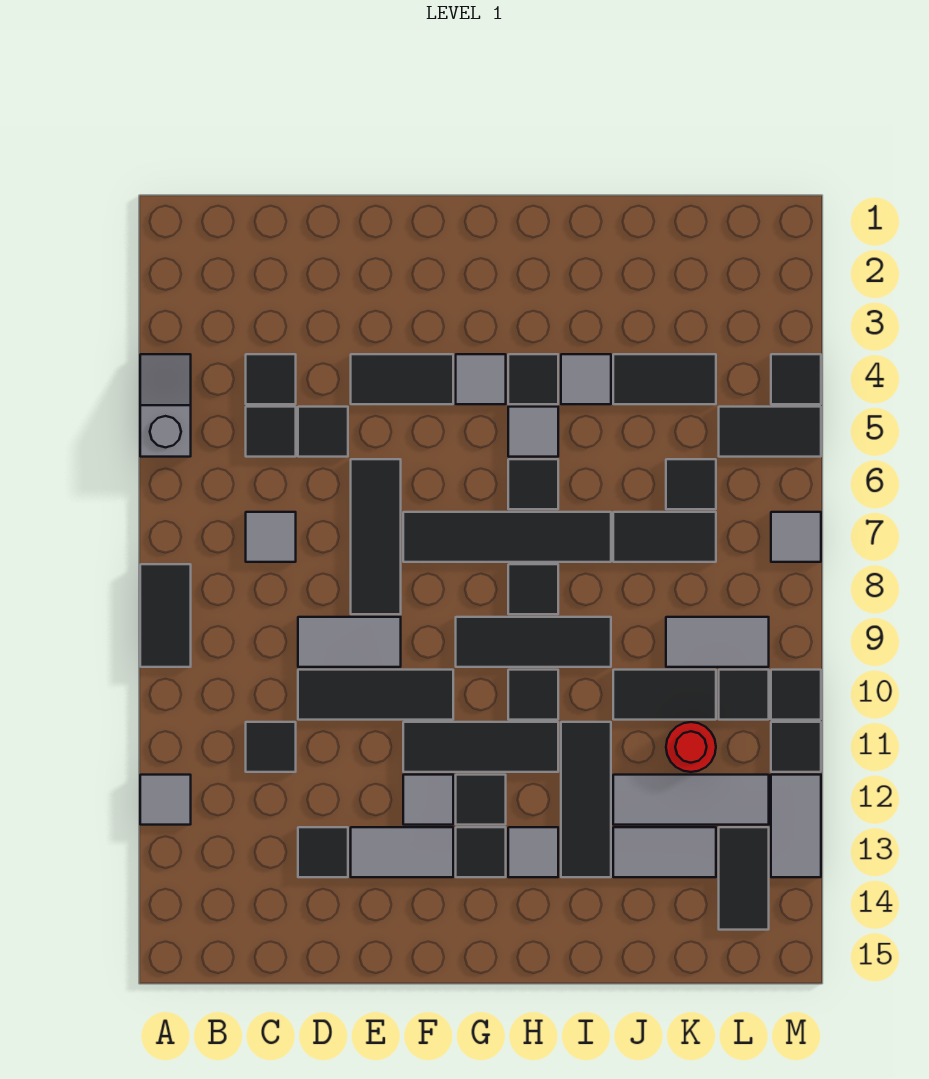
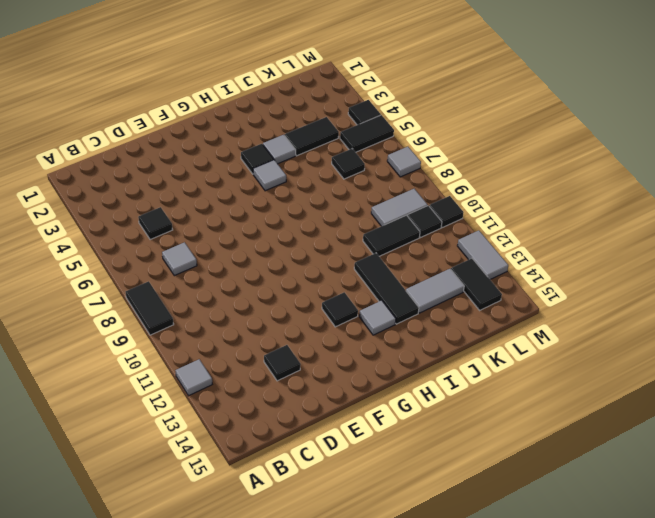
none -> grey slope A4:A5 level 1 top 5
none -> black tile C4 level 1
none -> black tile C11 level 1
none -> black tile D5 level 1

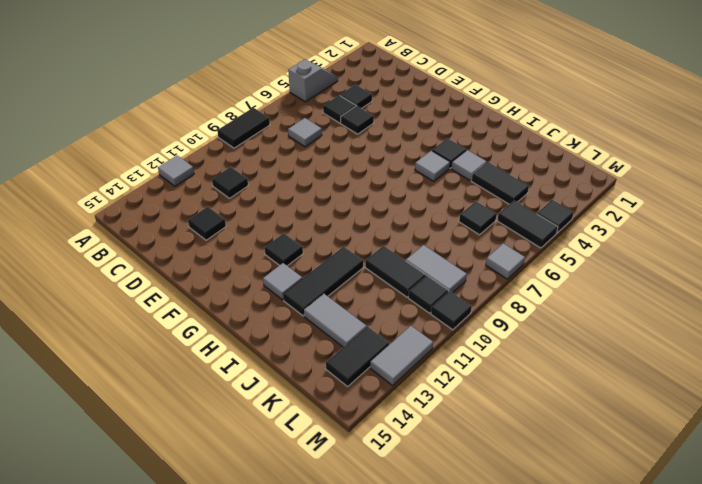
none -> grey tile D9:E9 level 1
none -> black tile D10:F10 level 1
none -> black tile E4:F4 level 1
none -> black tile E6:E8 level 1

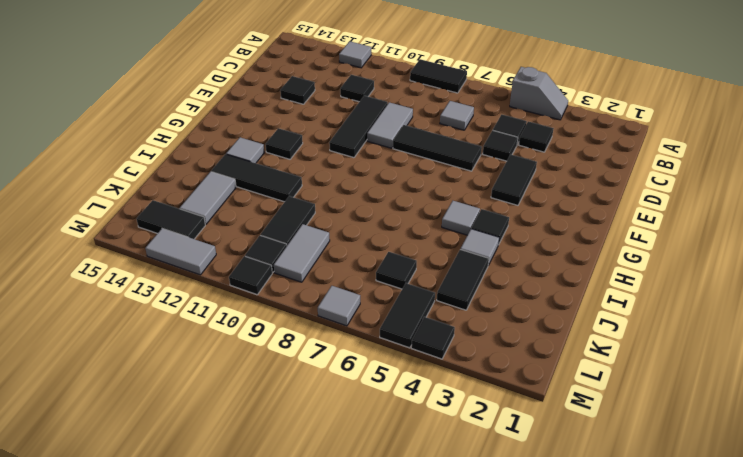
none -> grey tile E13:F13 level 1
none -> black tile F7:I7 level 1
none -> black tile F11:H11 level 1
none -> grey tile F12 level 1

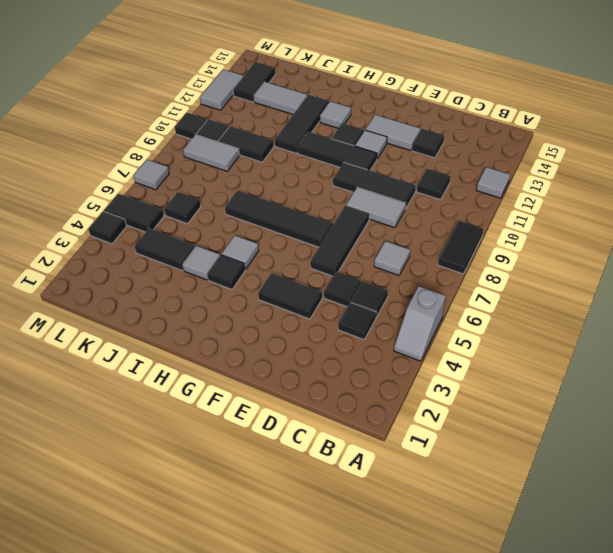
none -> grey tile G4 level 1
none -> black tile G9:I9 level 1
none -> black tile G13 level 1
none -> black tile H6 level 1

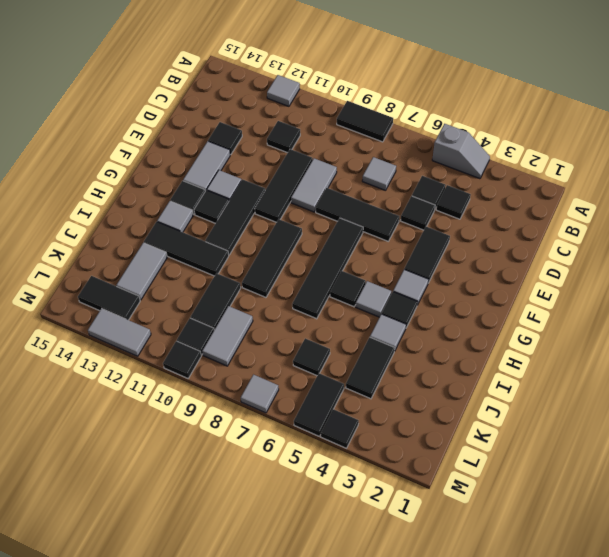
none -> black tile H8 level 1
none -> black tile H10 level 1
none -> black tile J7:K7 level 1
none -> grey tile J12:L12 level 1

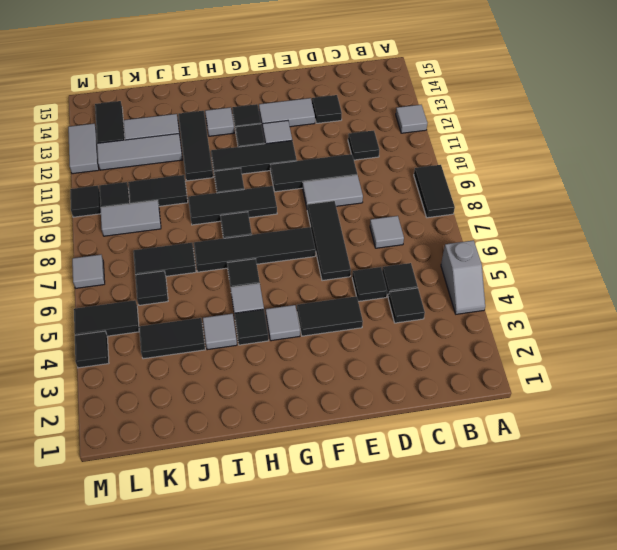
none -> red round brick K11 level 1
none -> black tile M11 level 1

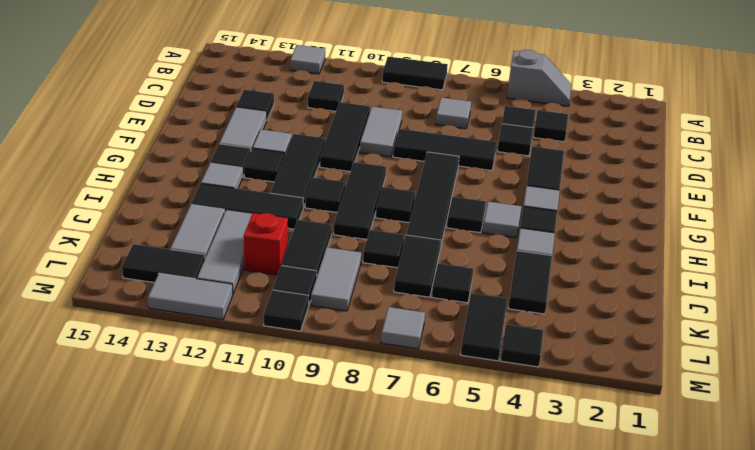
black tile J8 level 1 -> black tile M11 level 1
red brick K11 level 1 -> red round brick K11 level 1

